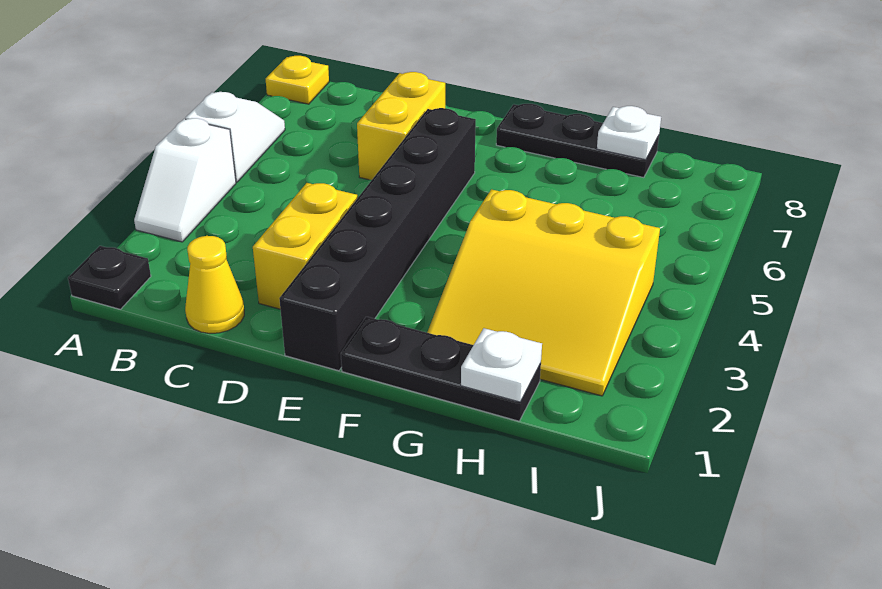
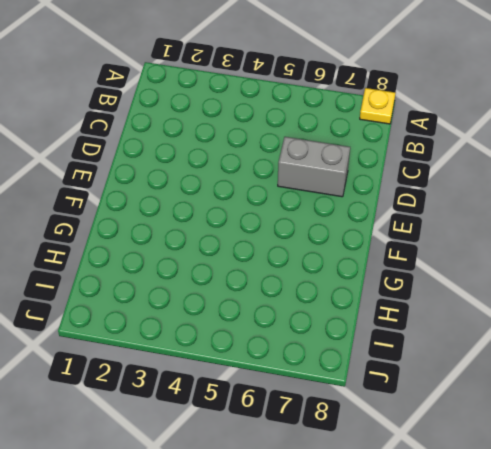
grey brick D6:D7 level 1 -> yellow brick D6:D7 level 1
none -> black plate A1 level 1
none -> white slope A3:A4 level 1 top 4
none -> white slope A5:A6 level 1 top 5

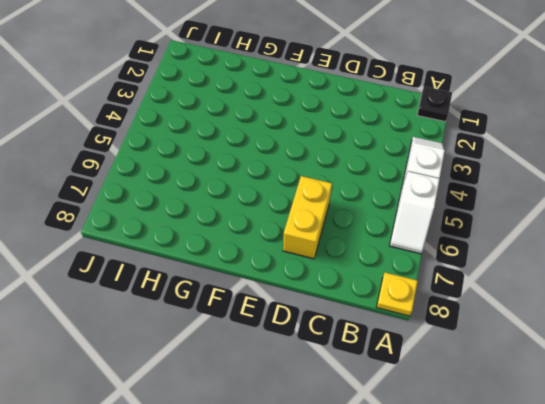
none -> yellow cone C1 level 1
none -> yellow brick D2:D3 level 1
none -> black brick E1:E6 level 1

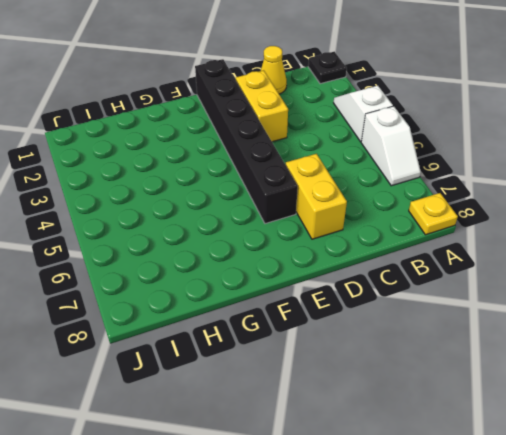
none -> black plate F1:H1 level 1
none -> black plate F8:H8 level 1
none -> yellow slope G2:I4 level 1 top 4

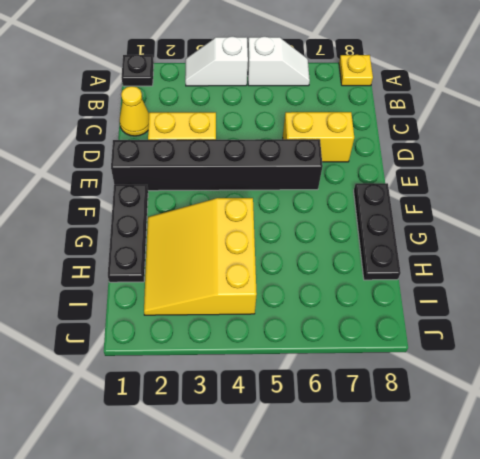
none -> white plate H1 level 2
none -> white plate H8 level 2

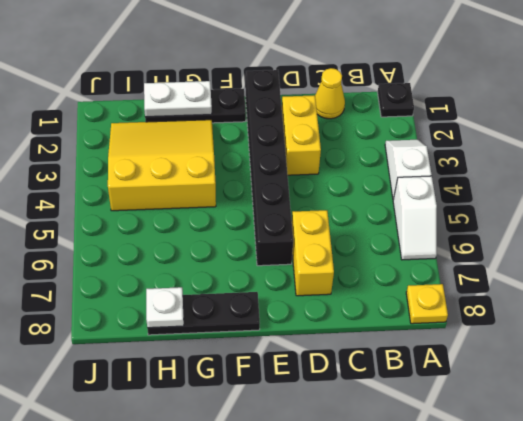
white plate G1:H1 level 2 -> white plate H1 level 2

